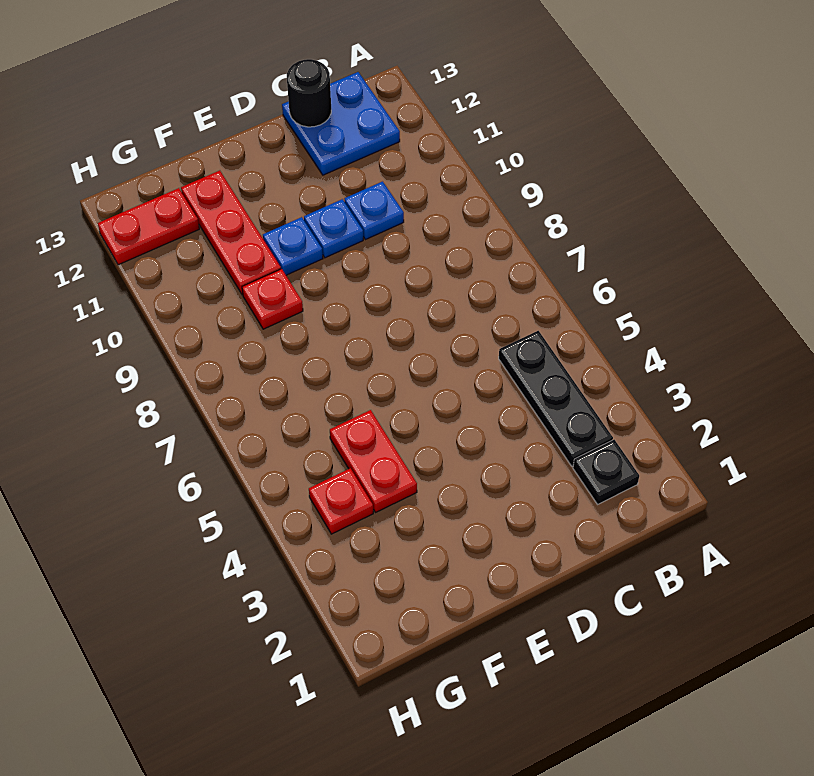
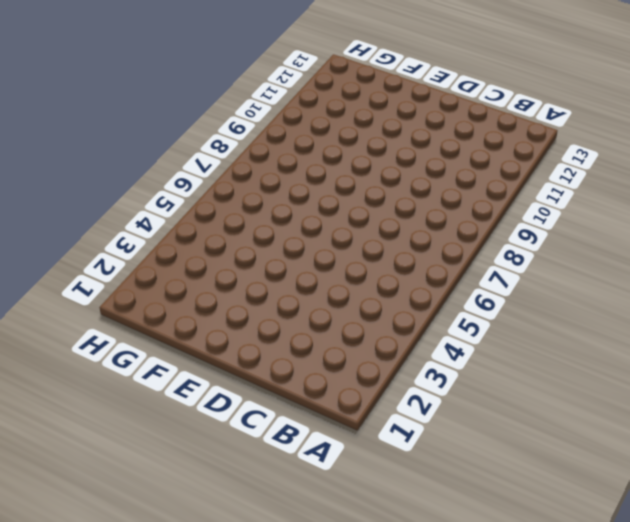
none -> black plate B2 level 1
none -> black plate B3:B5 level 1
none -> blue plate B12:C13 level 1

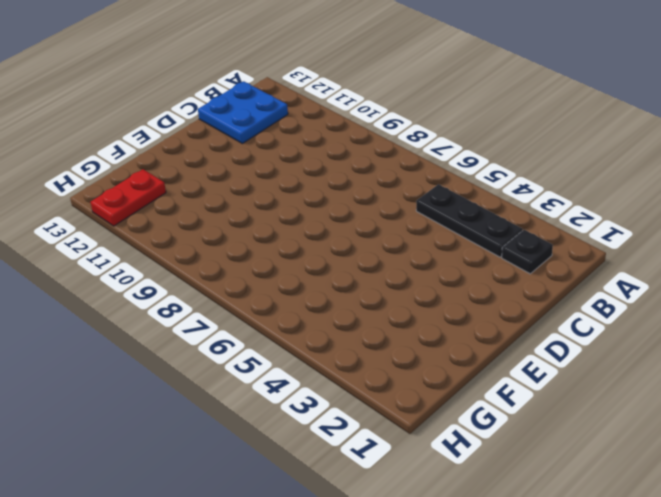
none -> blue plate C10 level 1
none -> blue plate D10 level 1
none -> blue plate E10 level 1

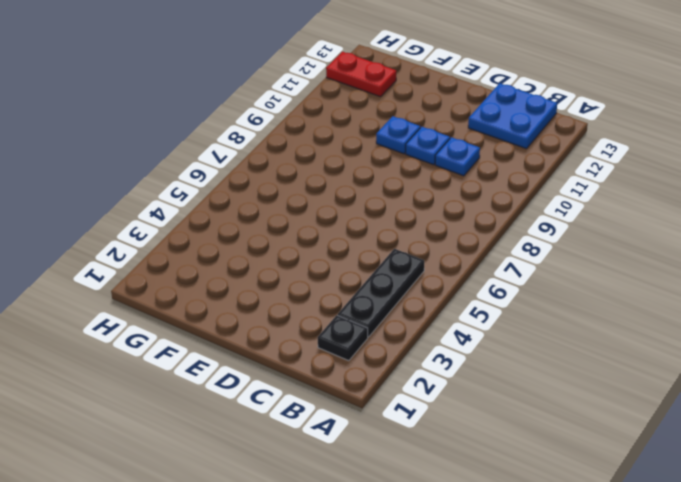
none -> red plate F4:F5 level 1
none -> red plate F9 level 1
none -> red plate F10:F12 level 1

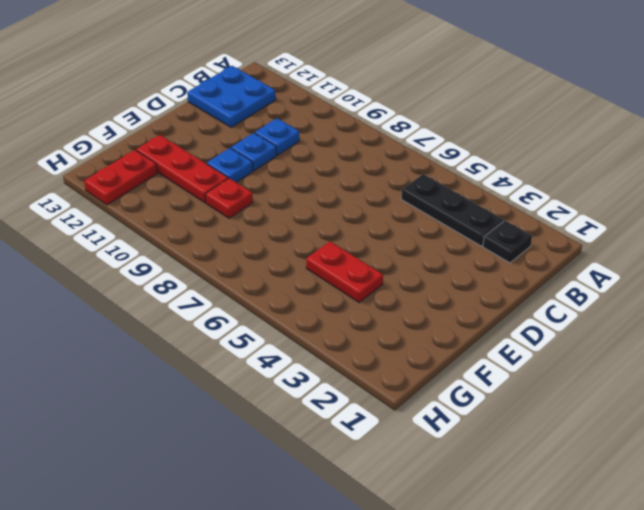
none -> red plate G4 level 1
none -> black round brick C13 level 2

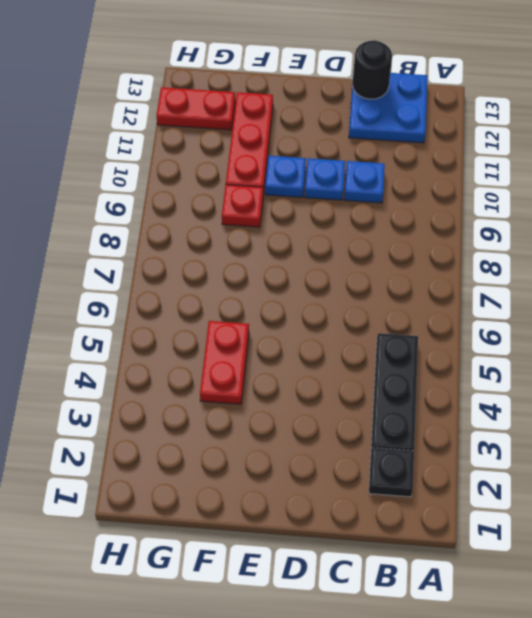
none -> red plate G4 level 1

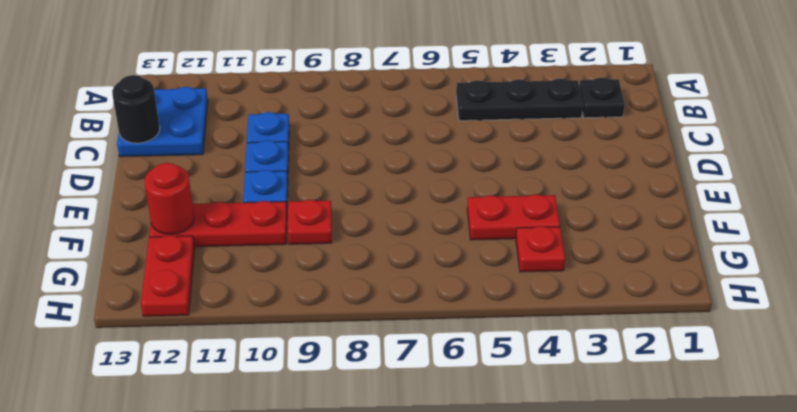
red round brick F12 level 2 -> none

